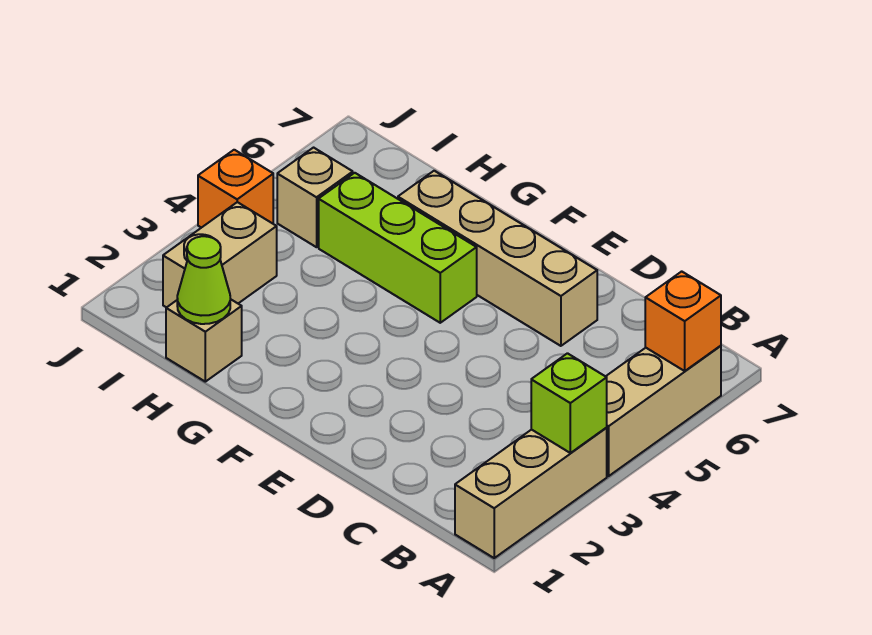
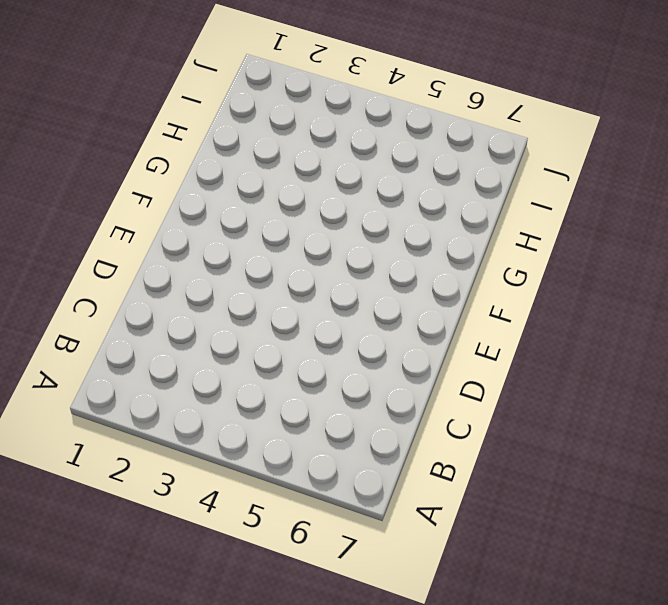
none -> tan brick A1:A3 level 1
none -> tan brick A4:A6 level 1

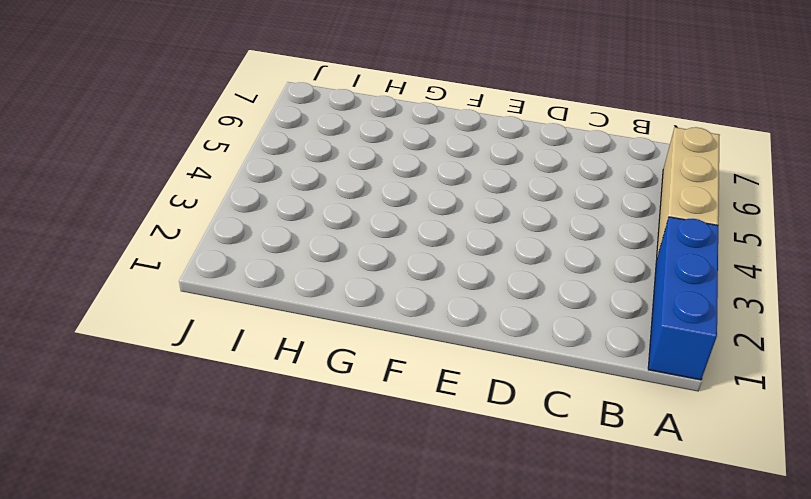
blue brick A1:A3 level 1 -> tan brick A1:A3 level 1
none -> tan brick D6:G6 level 1
none -> lime brick F5:H5 level 1

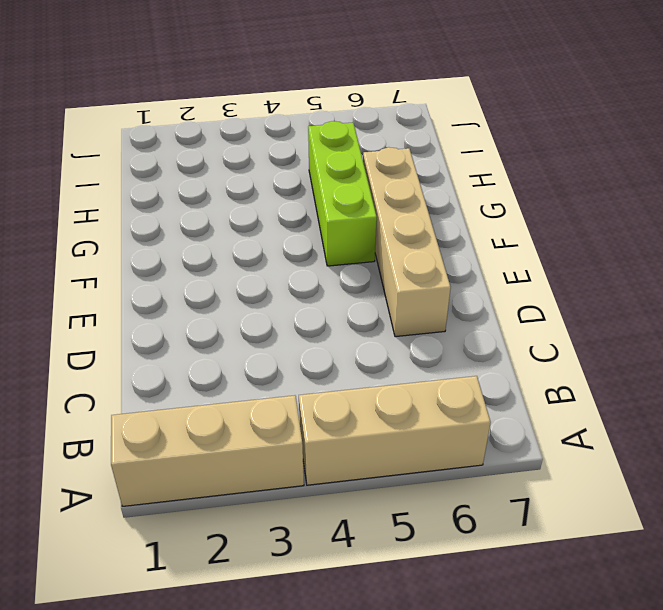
none -> tan brick H1 level 1
none -> tan brick I2:I3 level 1

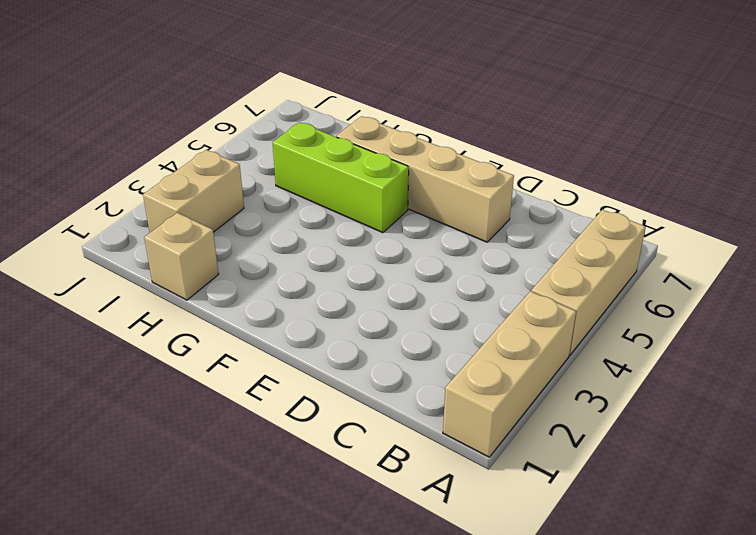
none -> tan brick I5 level 1
none -> orange brick J4 level 1

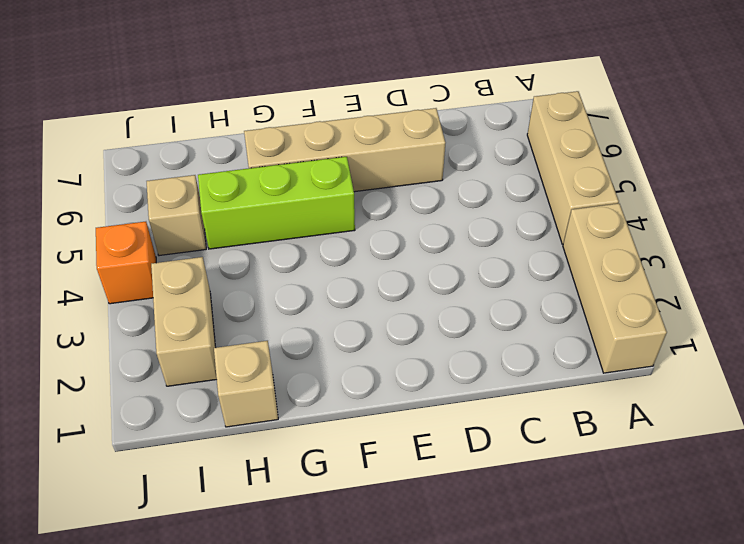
none -> lime brick A3 level 2
none -> orange brick A6 level 2

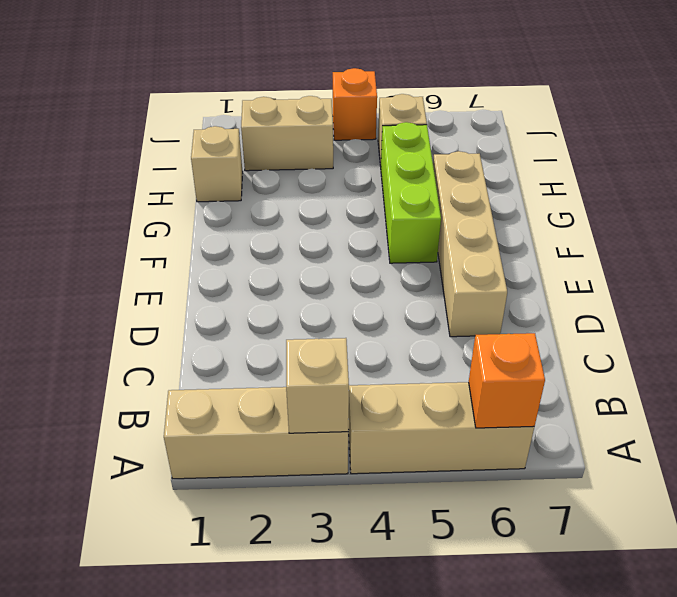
tan brick A3 level 2 -> lime brick A3 level 2
none -> lime cone H1 level 2

